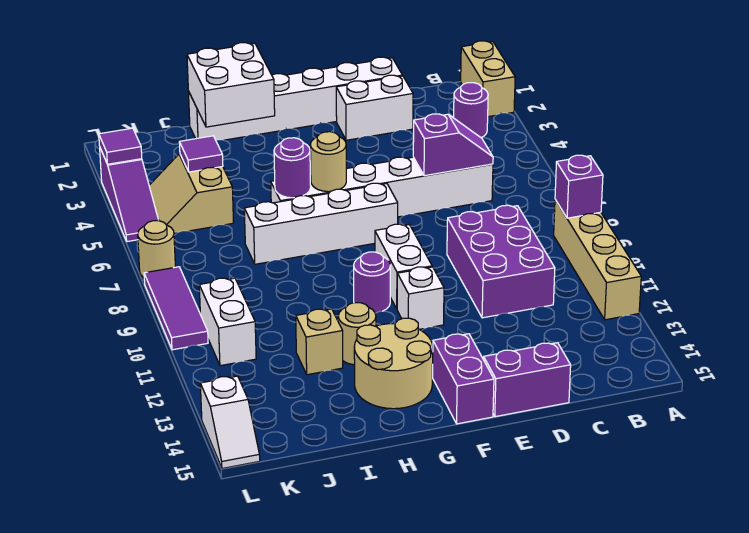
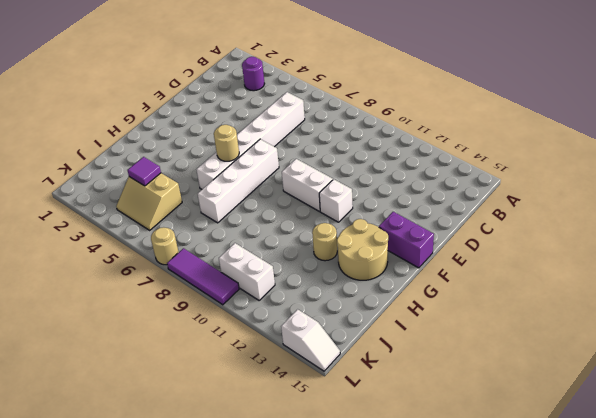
none -> tan brick A1:A2 level 1
none -> tan brick A9:A12 level 1
none -> purple brick C9:D11 level 1

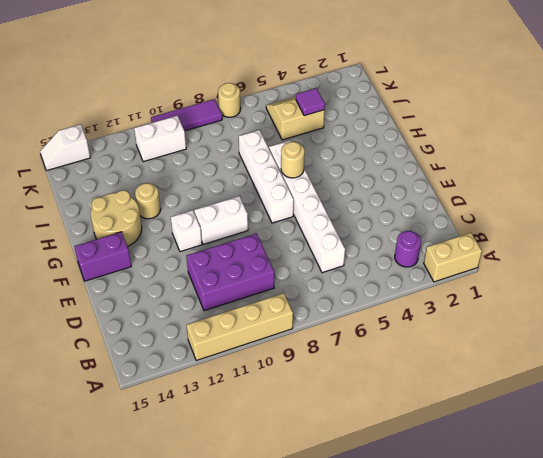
none -> white brick D1:I1 level 1
none -> white brick D2:E2 level 1
none -> purple brick D15:E15 level 1

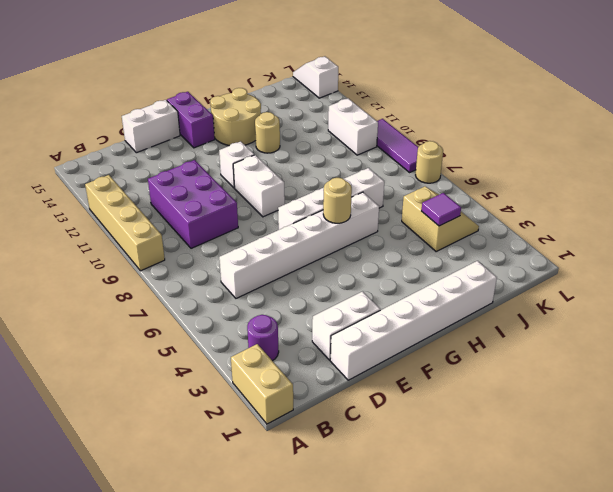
white brick D15:E15 level 1 -> purple brick D15:E15 level 1
none -> purple round brick G10 level 1
none -> tan brick I12 level 1
none -> purple slope L3:L5 level 1 top 3

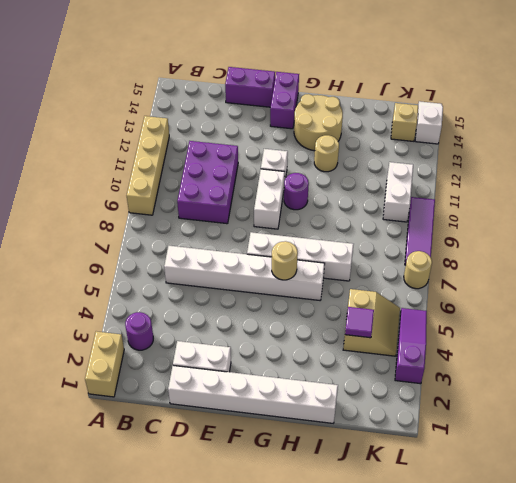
tan brick K14 level 1 -> tan brick I12 level 1
none -> purple brick A9 level 2
none -> purple slope C6:D6 level 2 top D
none -> white brick H1:I2 level 2

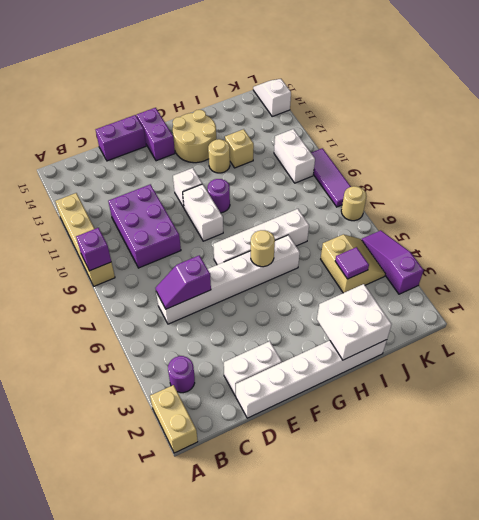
none -> purple round brick H6 level 2
none -> purple tile L3 level 2

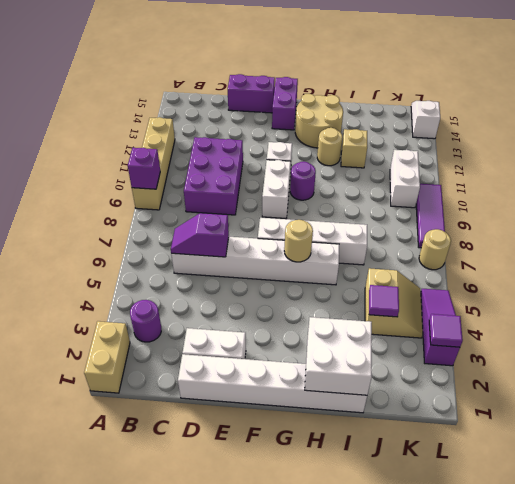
none -> purple round brick H6 level 2

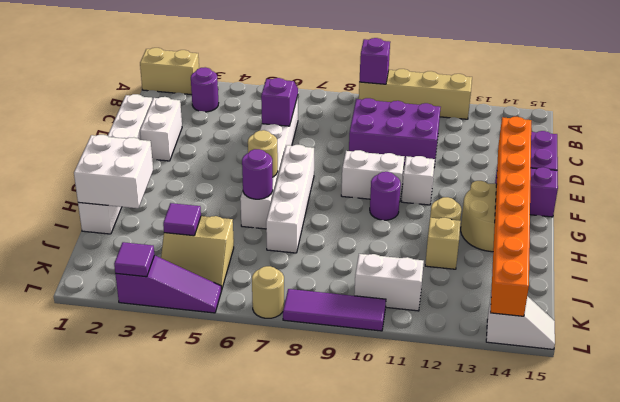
orange brick E14:L14 level 2 -> none

